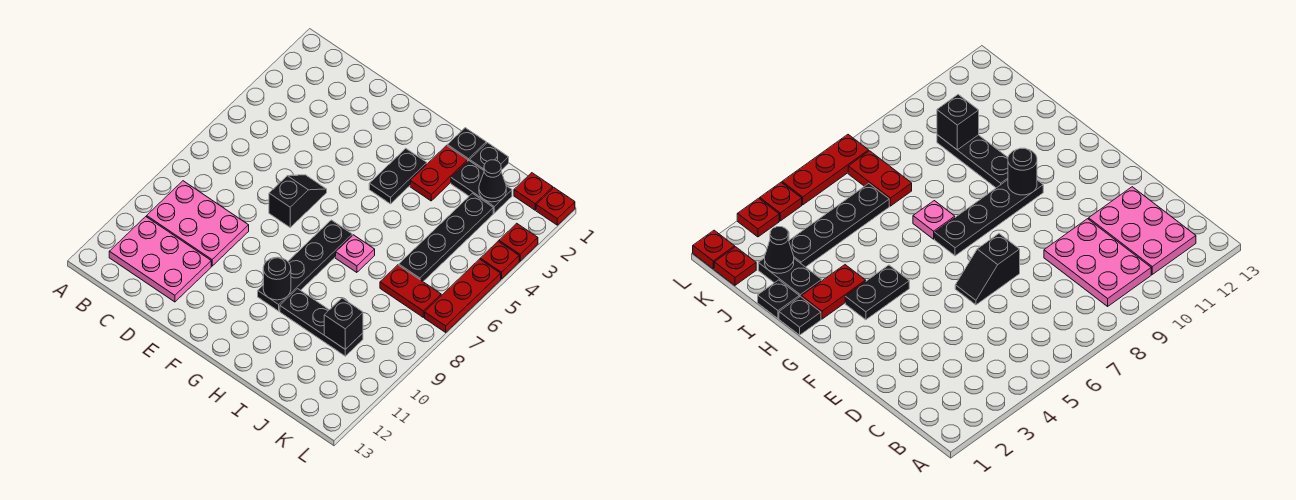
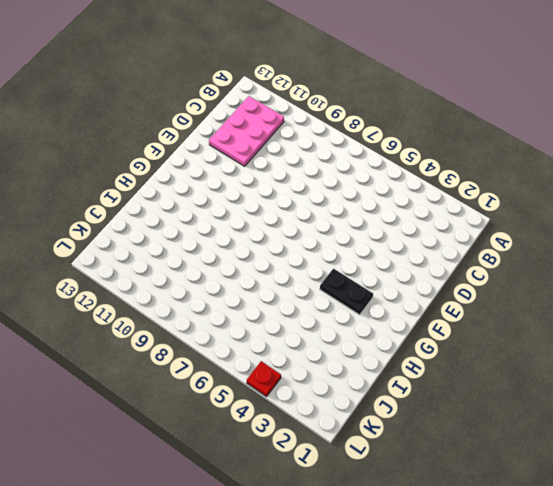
none -> pink plate B9:D10 level 1
none -> black slope E6:E7 level 1 top 7
none -> black plate G7:G10 level 1

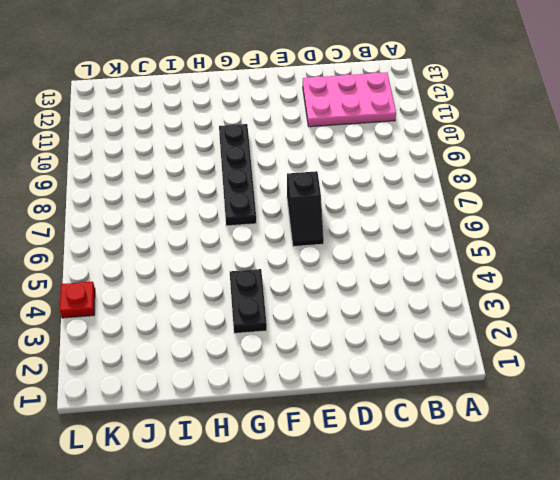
none -> pink plate B9:D10 level 1
none -> black plate H1 level 1
none -> red plate H2:H3 level 1

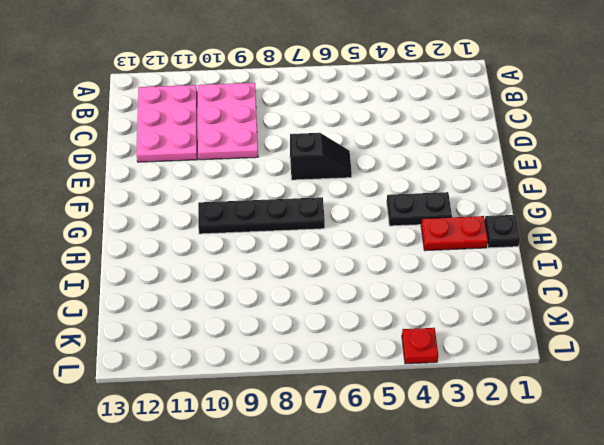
none -> pink plate H7 level 1
none -> black plate H10:J10 level 1
none -> black plate I1 level 1

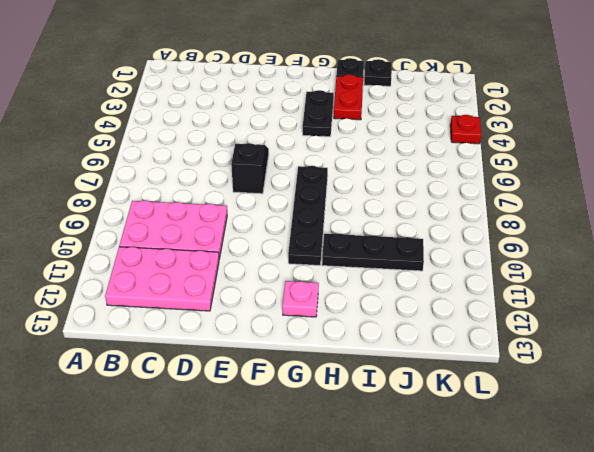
pink plate G12 level 1 -> pink plate H7 level 1
none -> black plate I2:J2 level 1
none -> black plate J3:J6 level 1
none -> red plate J7:K7 level 1

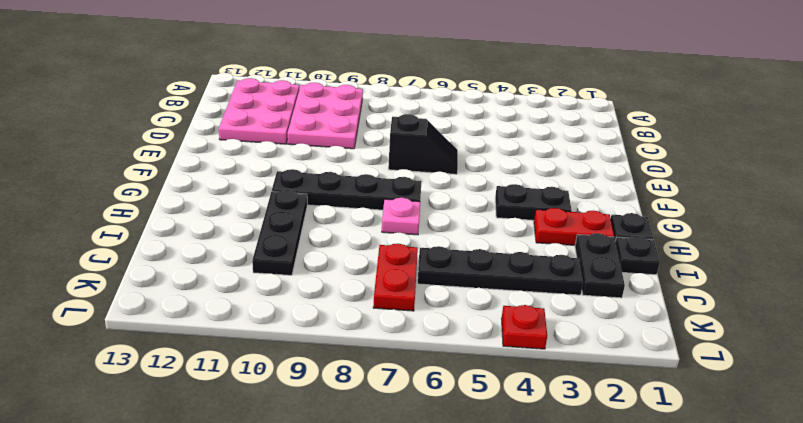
none -> red plate K1 level 1
none -> red plate L1 level 1
none -> red plate L3 level 1

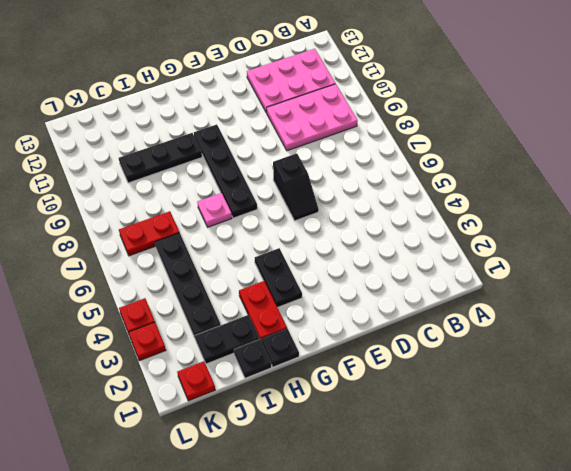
none -> red plate L1 level 1
none -> red plate L5:L7 level 1
none -> black round brick G10 level 2

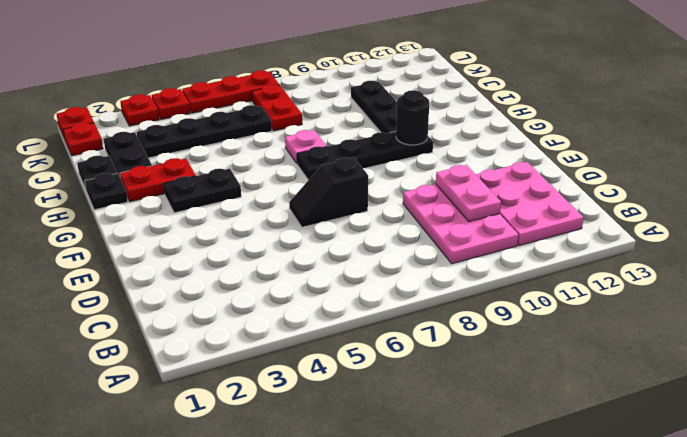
pink plate C10:D10 level 2 -> none
none -> black cone J2 level 2
none -> black brick J10 level 2

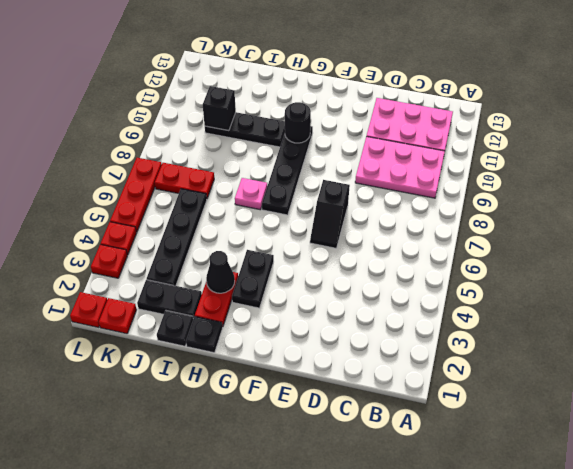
black cone H3 level 2 -> black cone J2 level 2

